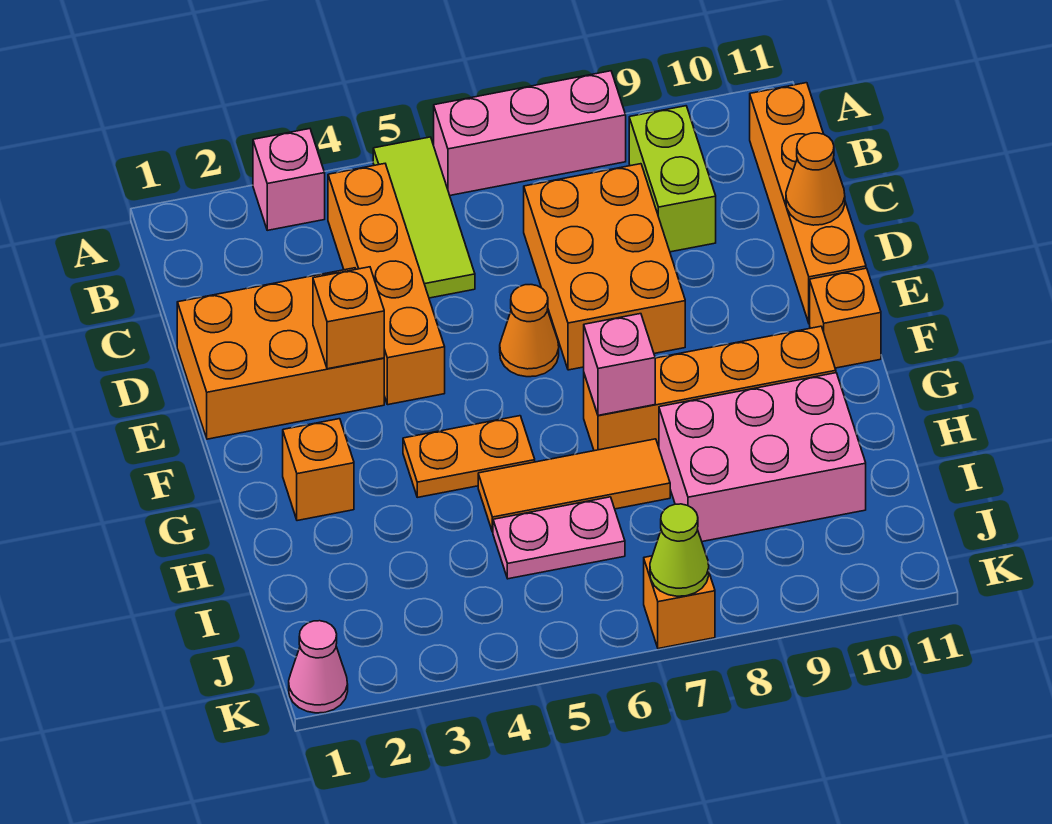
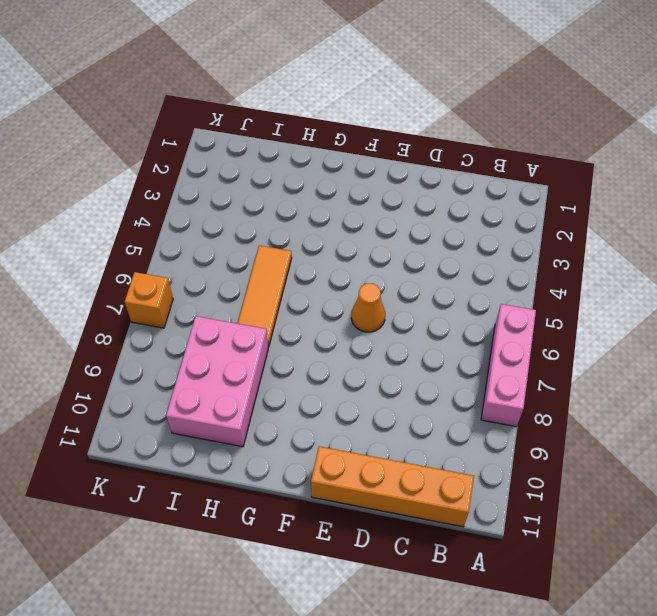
none -> pink brick A3 level 1
none -> lime tile A5:C5 level 1
none -> orange brick B4:E4 level 1

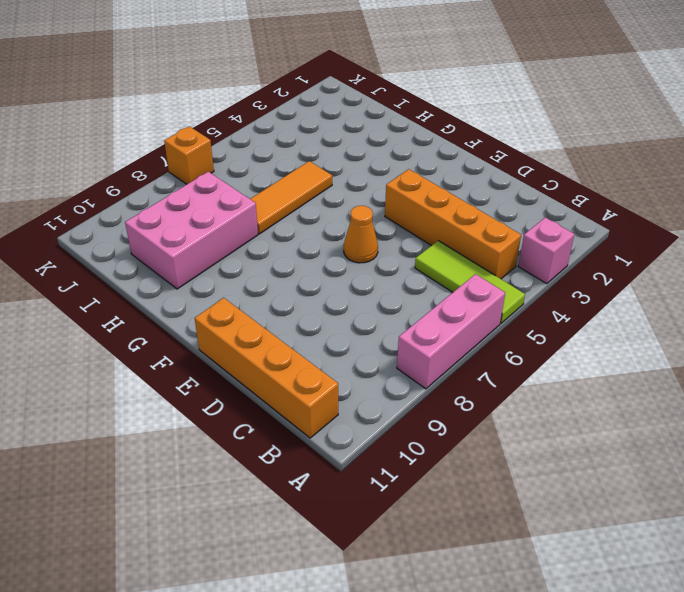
none -> lime brick B9:C9 level 1
none -> orange brick C7:E8 level 1
none -> orange brick D1:E3 level 1

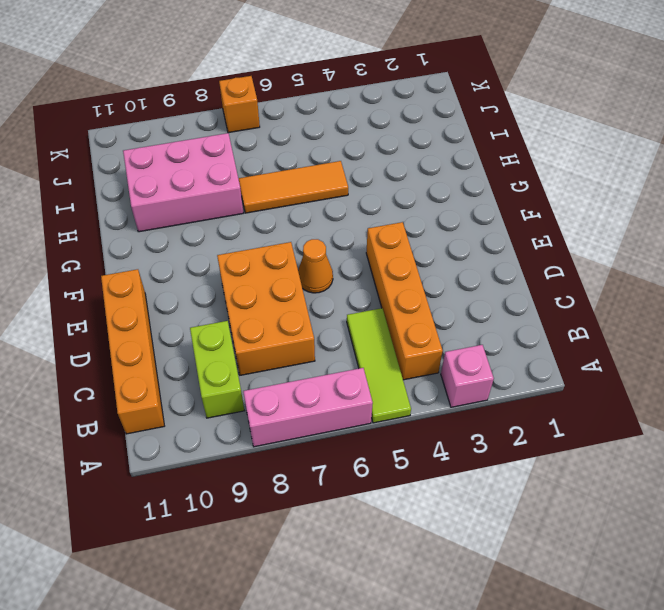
none -> orange brick D1:E3 level 1
none -> orange brick F11 level 1
none -> orange brick G2 level 1

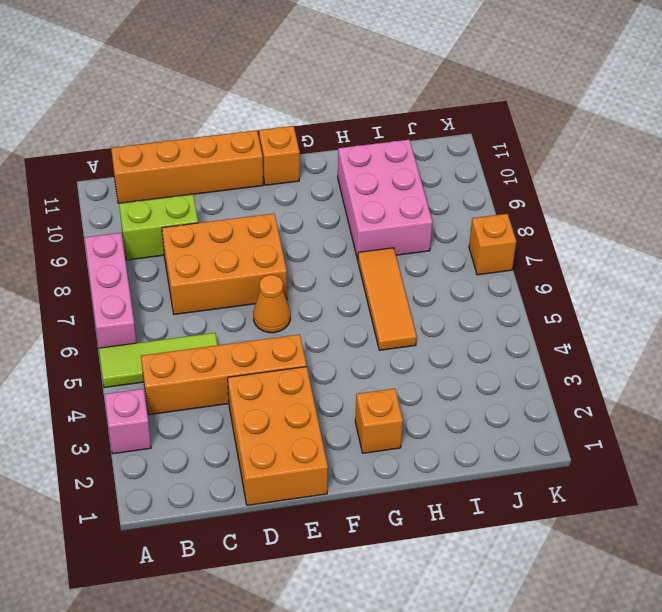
none -> orange plate G4:G5 level 1
none -> orange brick G7:G10 level 1
none -> pink plate I5:I6 level 1

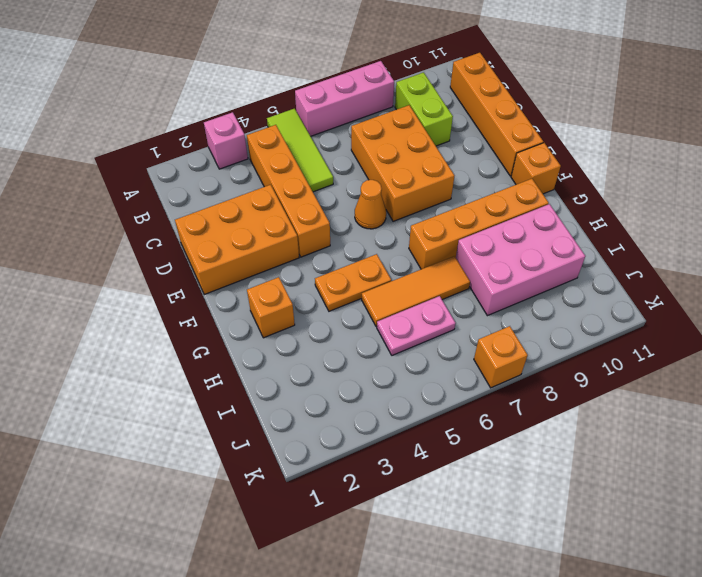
none -> pink cone K1 level 1
none -> orange cone D11 level 2
none -> orange brick E3 level 2

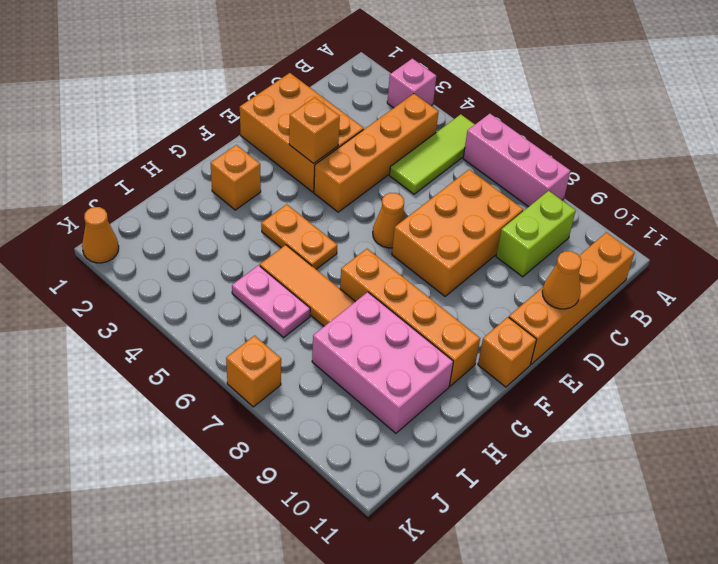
orange cone K1 level 1 -> pink cone K1 level 1
none -> pink brick G7 level 2
none -> lime cone K7 level 2

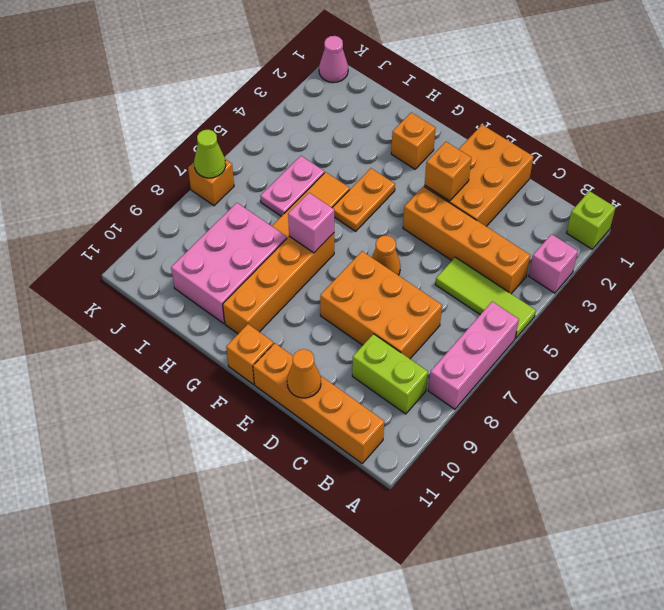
lime brick A1 level 1 -> none

